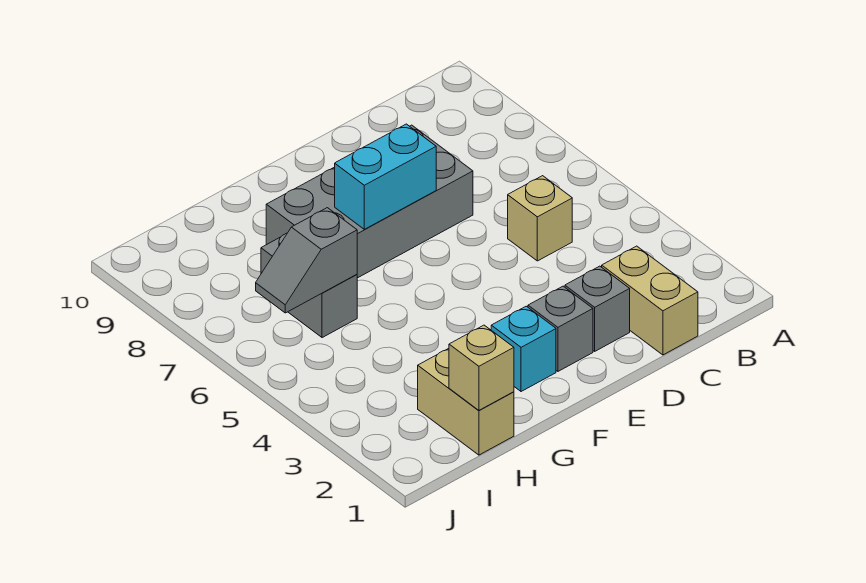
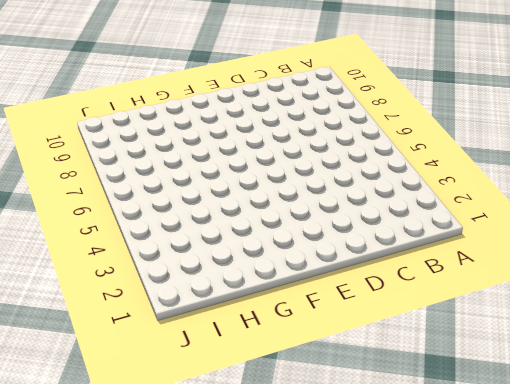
none -> tan brick C1:C2 level 1
none -> tan brick C5 level 1

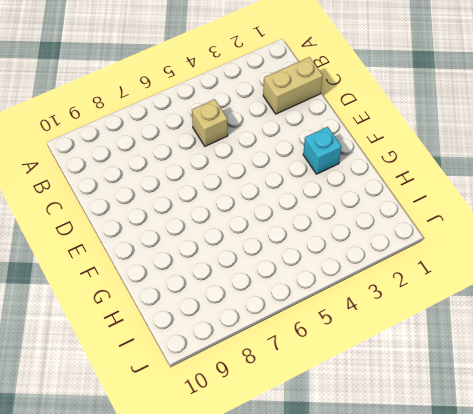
none -> grey brick D2 level 1
none -> grey brick D7:G8 level 1

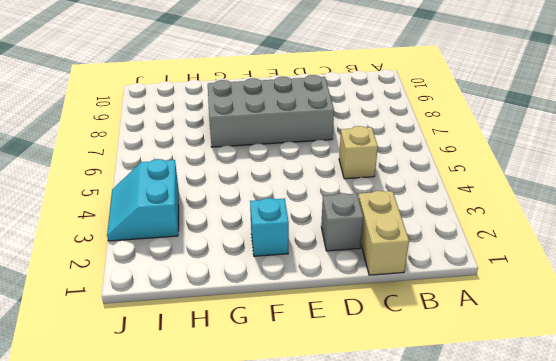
cyan slope I3:J4 level 1 top I -> none
none -> grey brick E2 level 1
none -> tan brick H1:H2 level 1

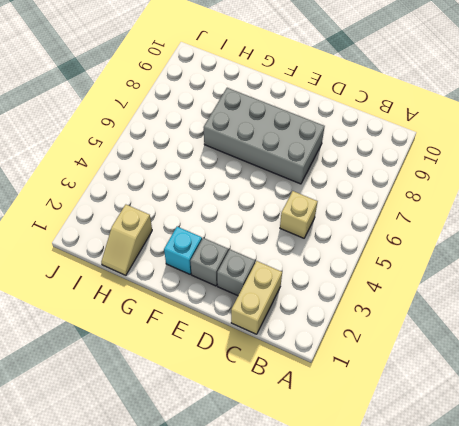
tan slope H1:H2 level 1 top 2 -> tan brick H1:H2 level 1
none -> grey brick H6:H7 level 1
none -> cyan brick E7:F7 level 2

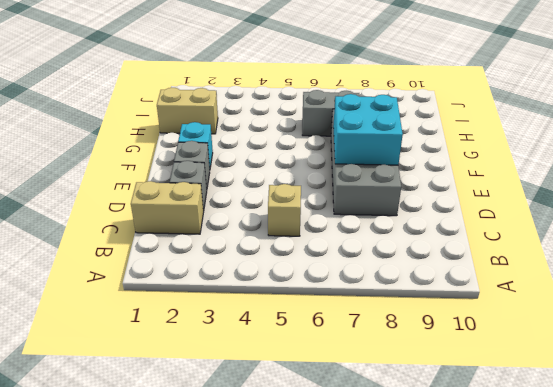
cyan brick E7:F8 level 2 -> cyan brick E7:F7 level 2
none -> tan brick H1 level 2
none -> grey slope H6:I6 level 2 top H

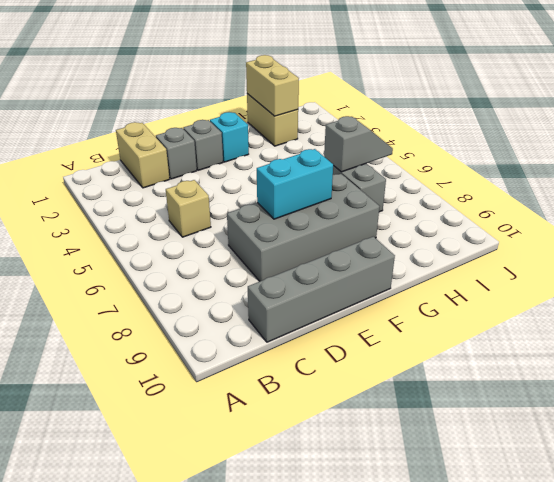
grey brick C10:F10 level 1 -> none
tan brick H1:H2 level 2 -> tan brick H1 level 2

